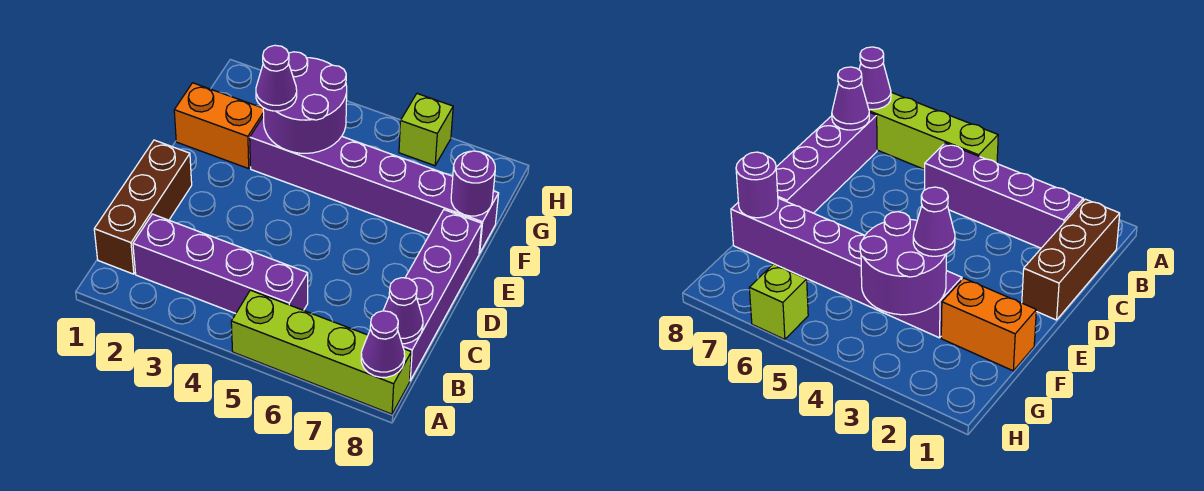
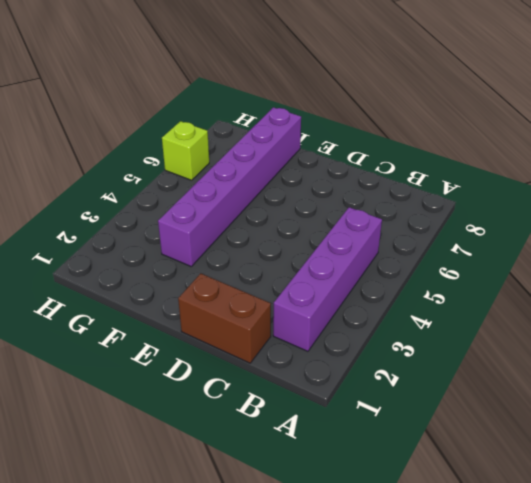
brown brick C1:D1 level 1 -> brown brick B1:D1 level 1
none -> lime brick A5:A8 level 1
none -> purple brick B8:E8 level 1
none -> orange brick F1:F2 level 1

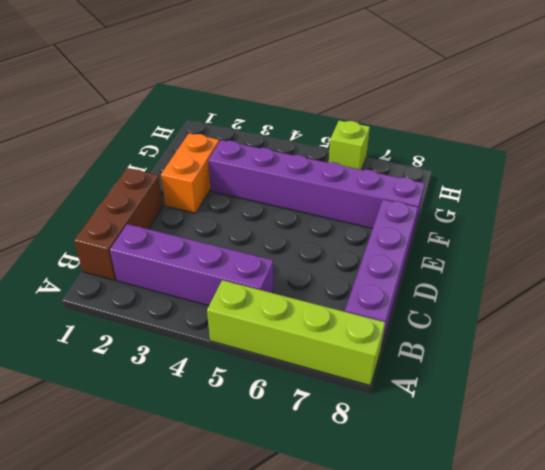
orange brick E2:F2 level 1 -> orange brick F1:F2 level 1
none -> purple cone A8 level 2
none -> purple cone B8 level 2
none -> purple round brick F3:G4 level 2

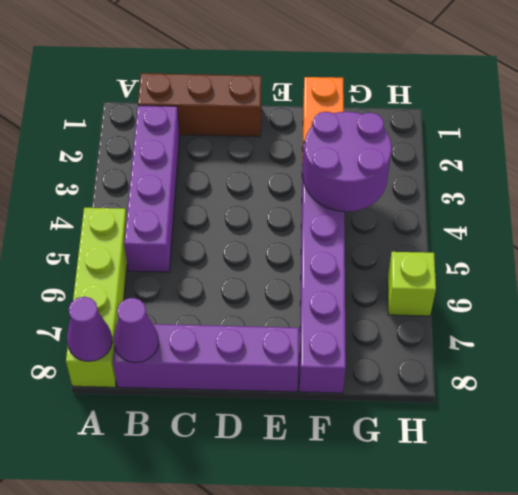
none -> purple round brick F8 level 2
none -> purple cone F3 level 3

